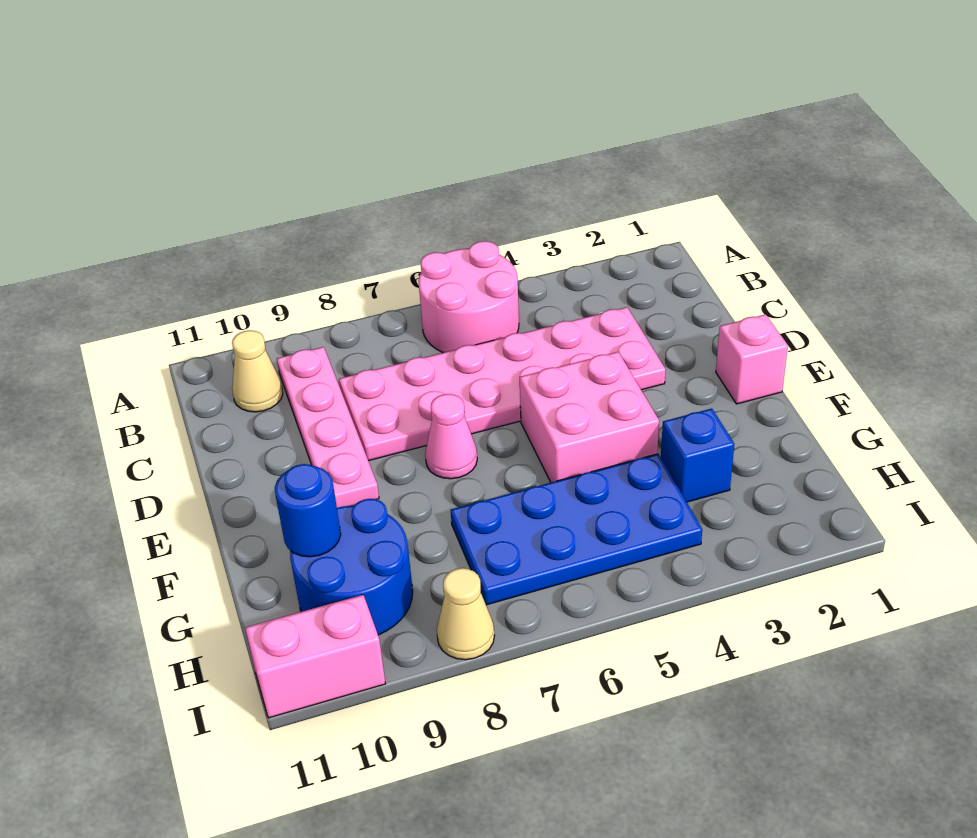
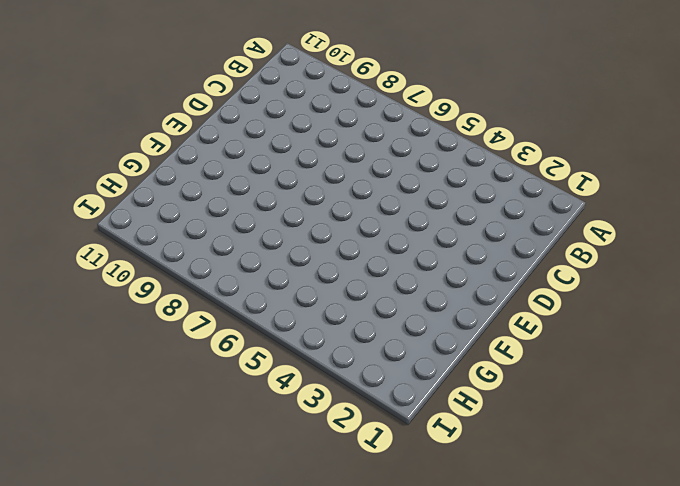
none -> pink round brick A5:B6 level 1
none -> pink plate B9:E9 level 1
none -> tan cone B10 level 1

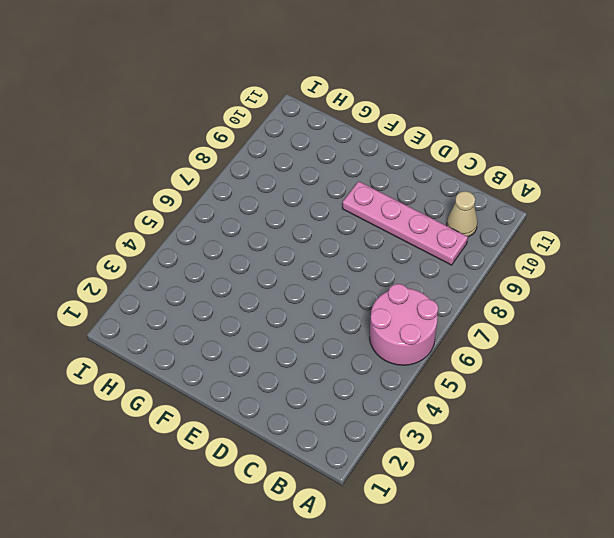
none -> pink plate C3:D8 level 1
none -> pink brick E1 level 1
none -> pink brick E4:F5 level 1

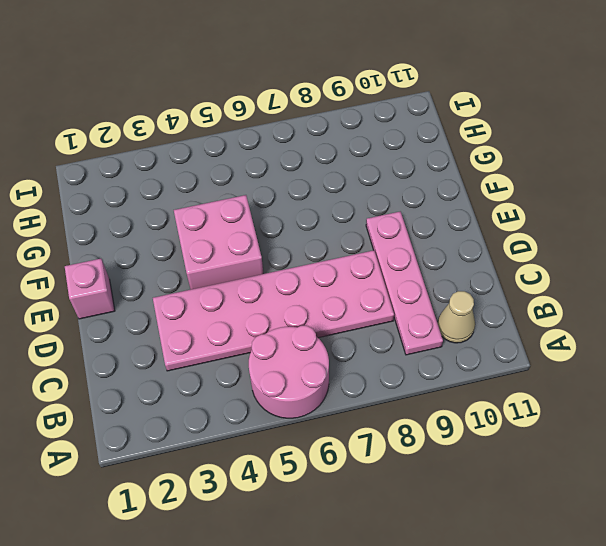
none -> pink cone E7 level 1
none -> blue brick G3 level 1
none -> blue plate G4:H7 level 1

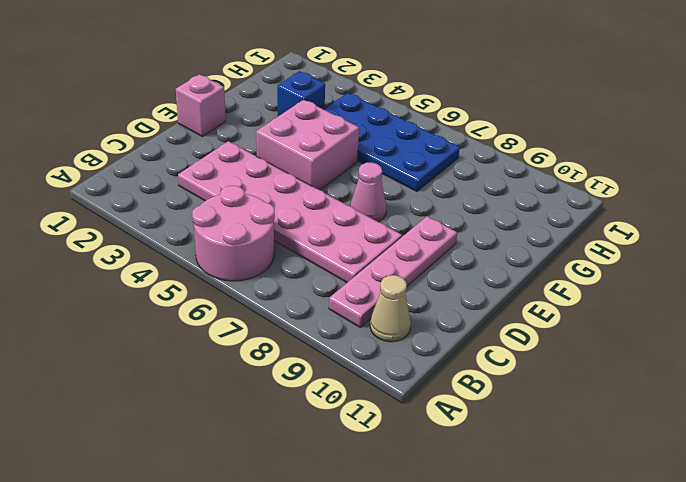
none -> blue round brick G9:H10 level 1
none -> tan cone I8 level 1
none -> pink brick I10:I11 level 1

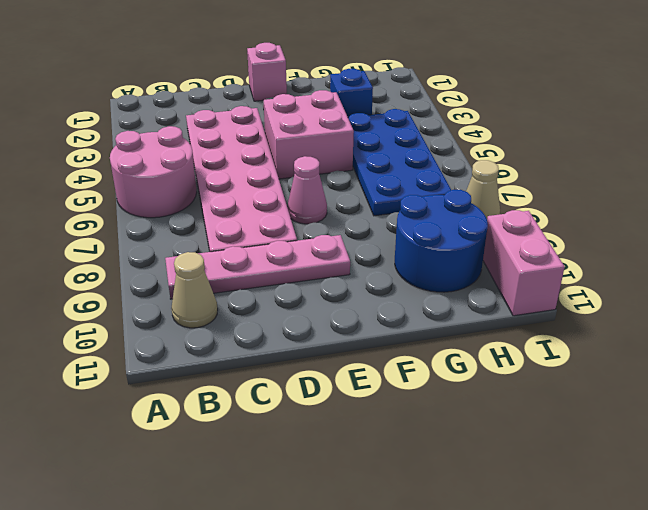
none -> blue round brick G10 level 2

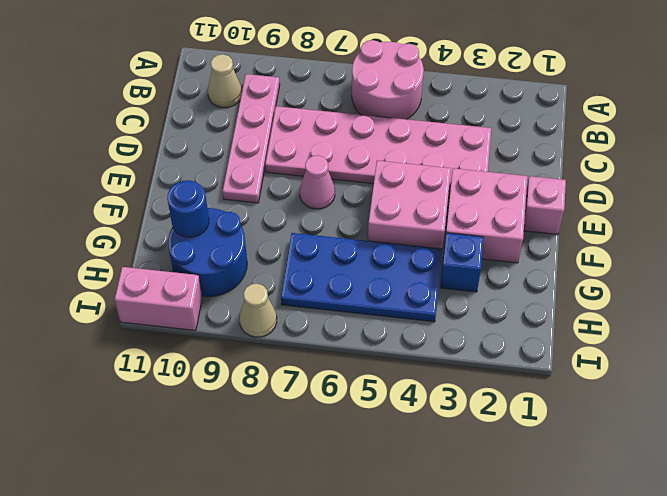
pink brick E2:F3 level 1 -> none

